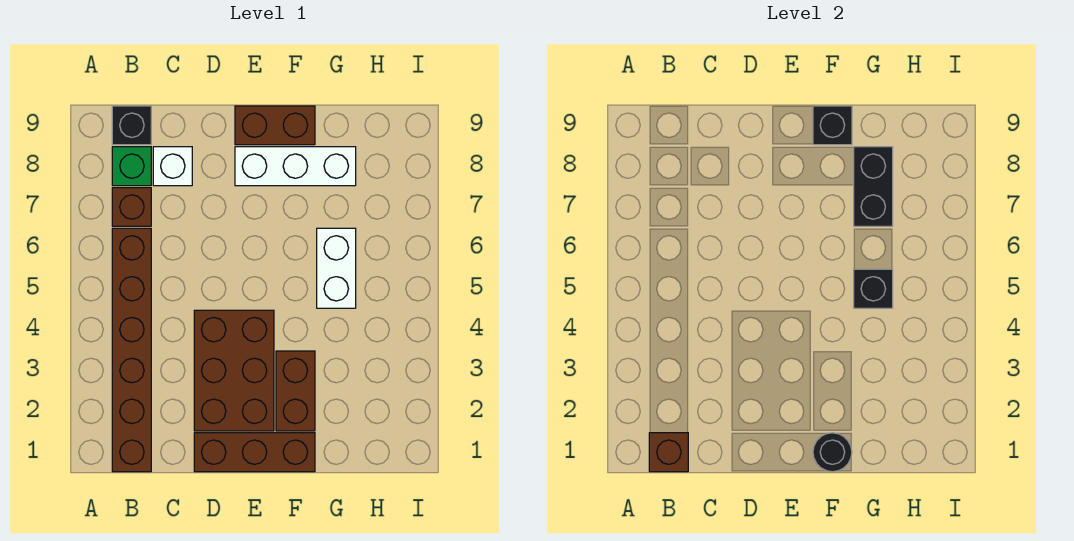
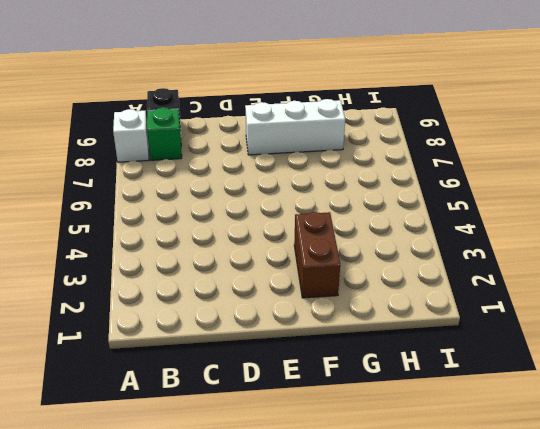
white brick A8 level 1 -> white brick C8 level 1
none -> brown brick B1:B6 level 1
none -> brown brick B7 level 1
none -> brown brick D1:F1 level 1

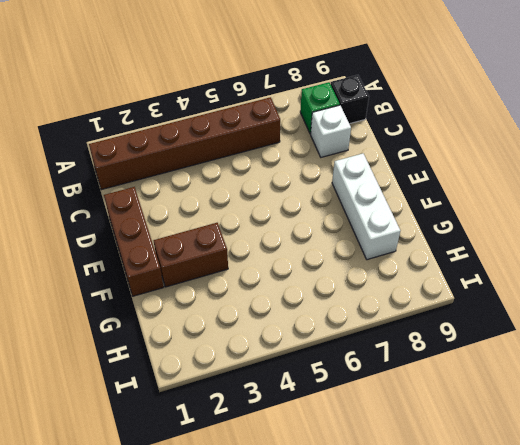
none -> brown brick B7 level 1
none -> brown brick D2:E4 level 1
none -> brown brick E9:F9 level 1

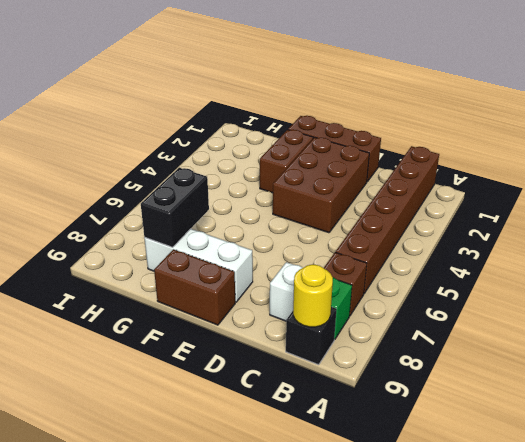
yellow round brick B9 level 2 -> none
none -> white brick G5:G6 level 1
none -> brown brick B1 level 2
none -> black round brick F1 level 2

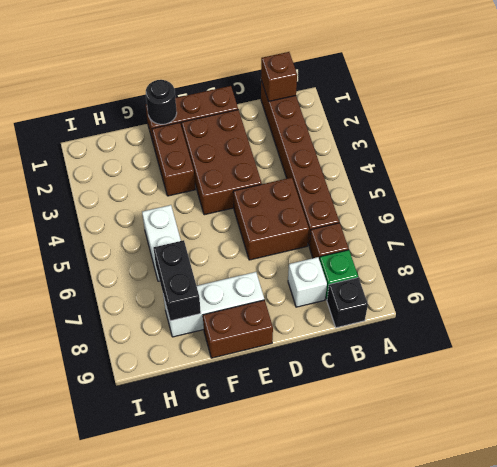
brown brick C5:D6 level 1 -> none
none -> black brick F9 level 2
none -> black brick G5 level 2

